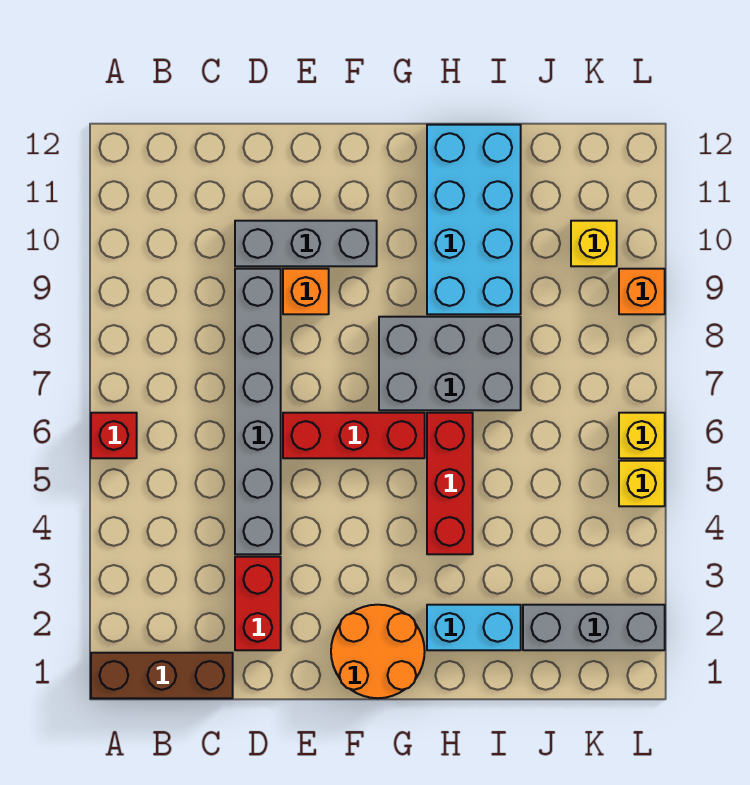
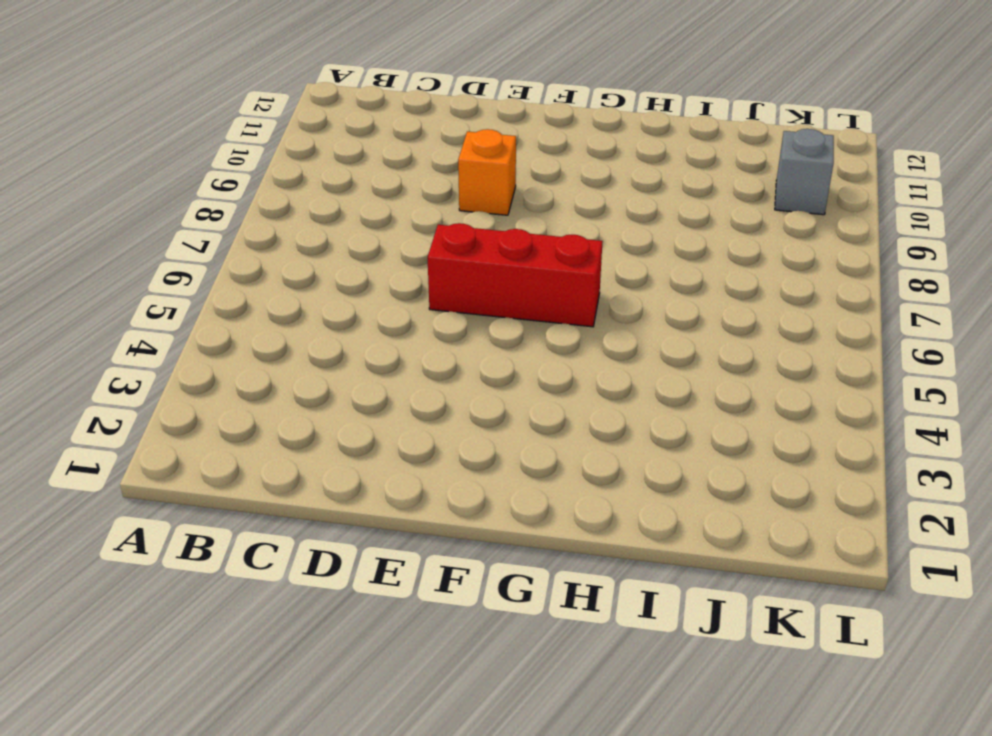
grey brick K10 level 1 -> yellow brick K10 level 1
none -> brown brick A1:C1 level 1
none -> red brick A6 level 1
none -> red brick D2:D3 level 1

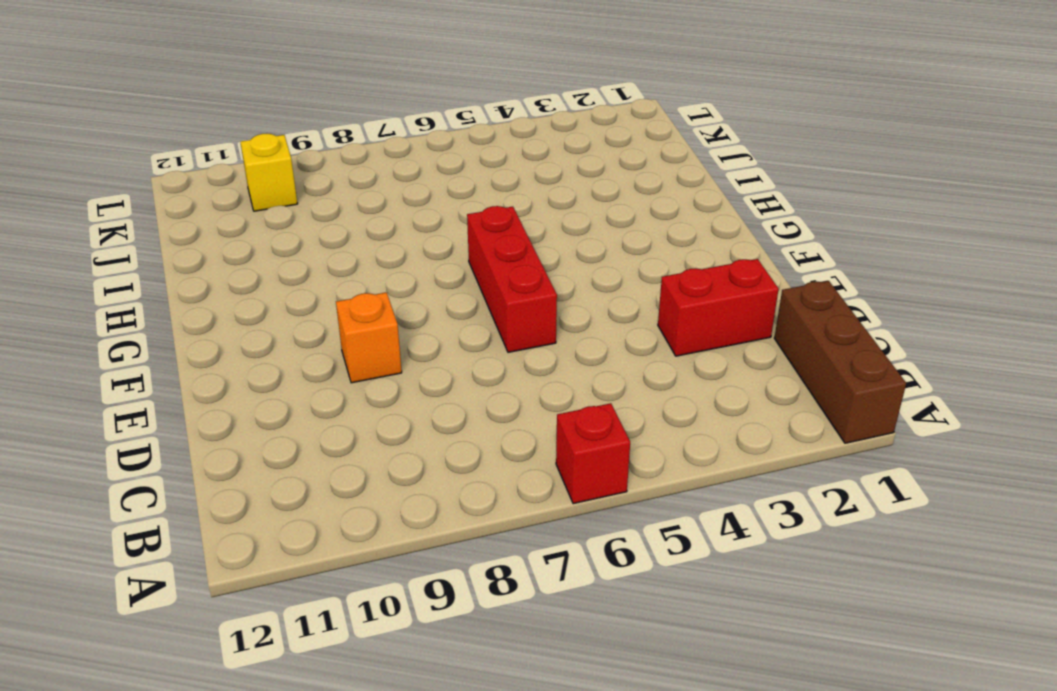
none -> grey brick D4:D9 level 1
none -> grey brick D10:F10 level 1
none -> orange round brick F1:G2 level 1

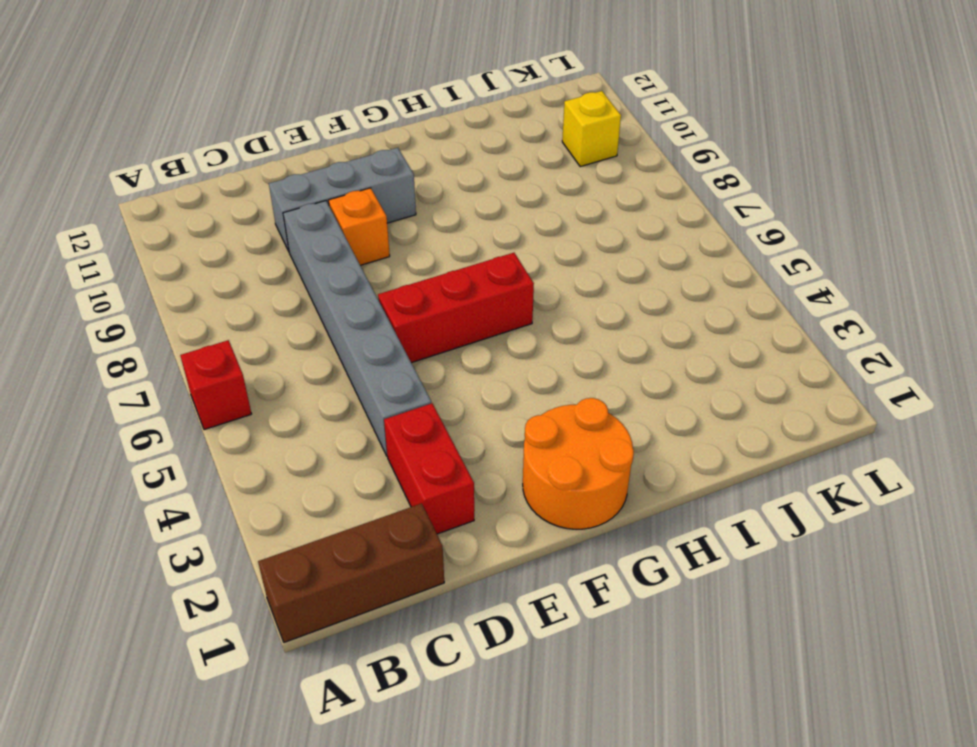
none -> grey brick G7:I8 level 1
none -> cyan brick H2:I2 level 1
none -> red brick H4:H6 level 1

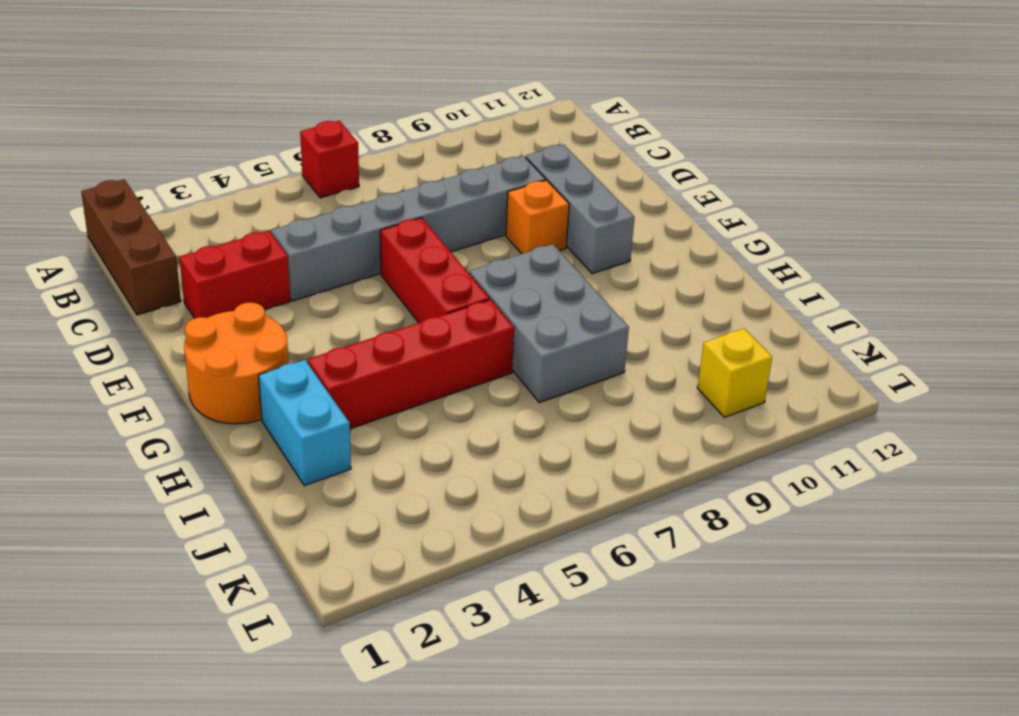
red brick H3:H6 level 1 -> red brick H4:H6 level 1
none -> cyan brick H9:I12 level 1
none -> grey brick J2:L2 level 1
none -> yellow brick L5 level 1

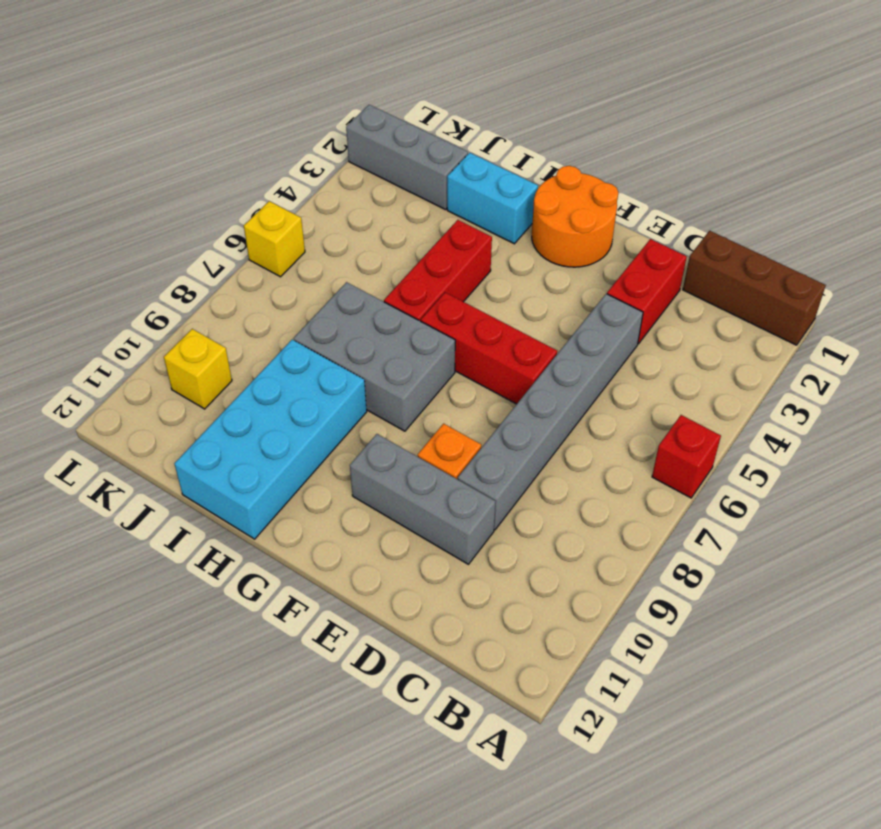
none -> yellow brick L5 level 1
none -> orange brick L9 level 1

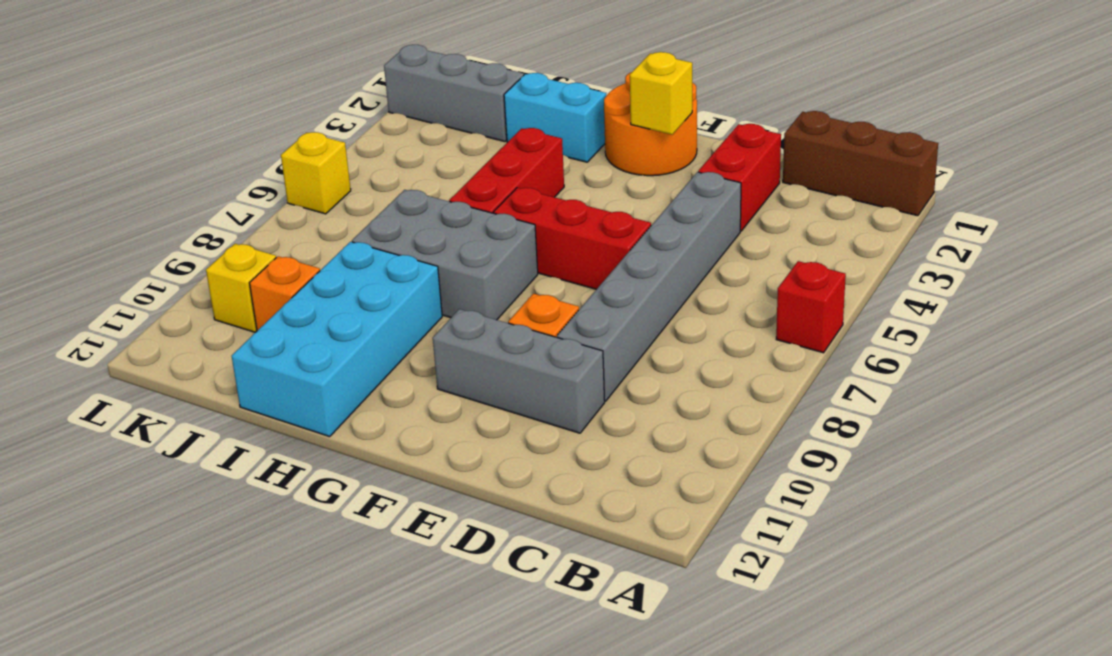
yellow brick F2 level 2 -> yellow brick L5 level 1
orange brick J10 level 1 -> orange brick L9 level 1

